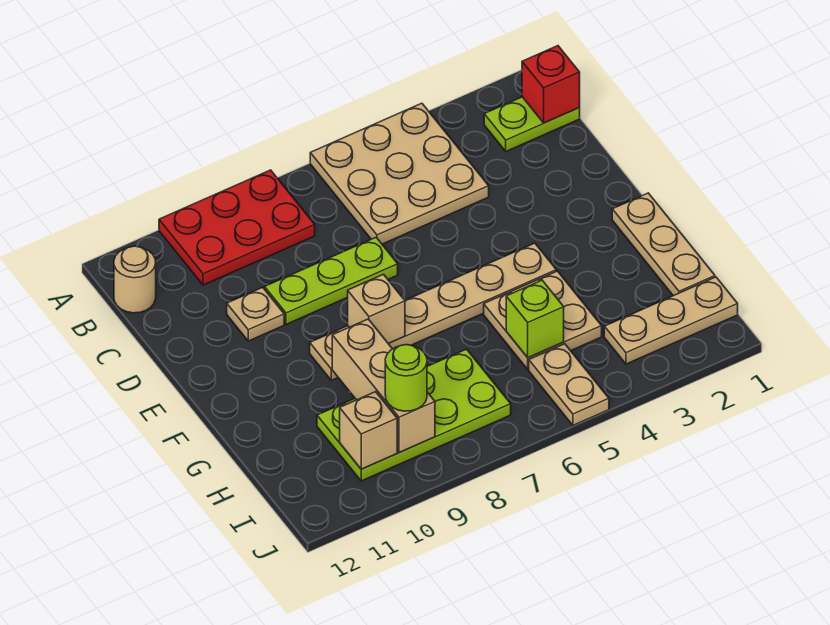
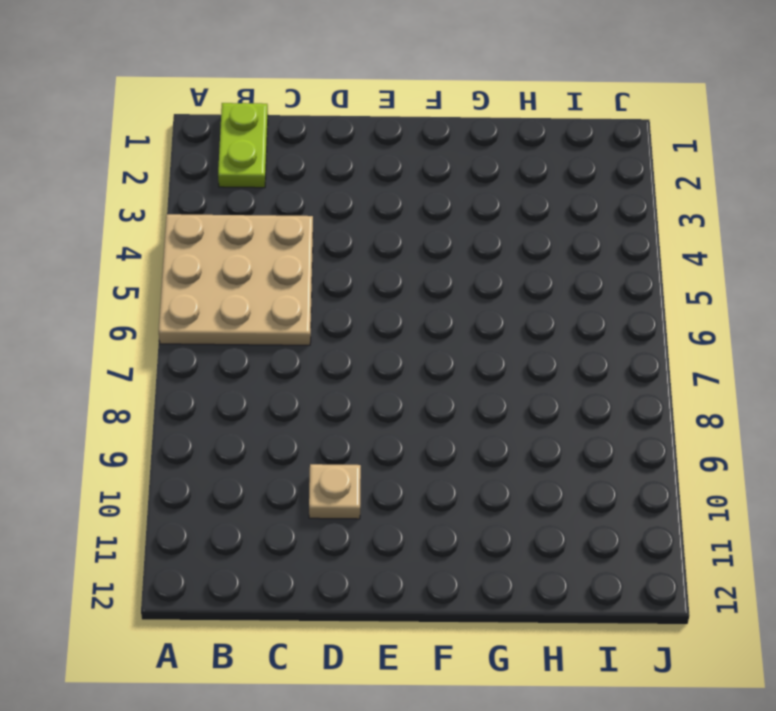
none -> red plate A8:B10 level 1
none -> tan round brick B12 level 1
none -> lime plate D7:D9 level 1

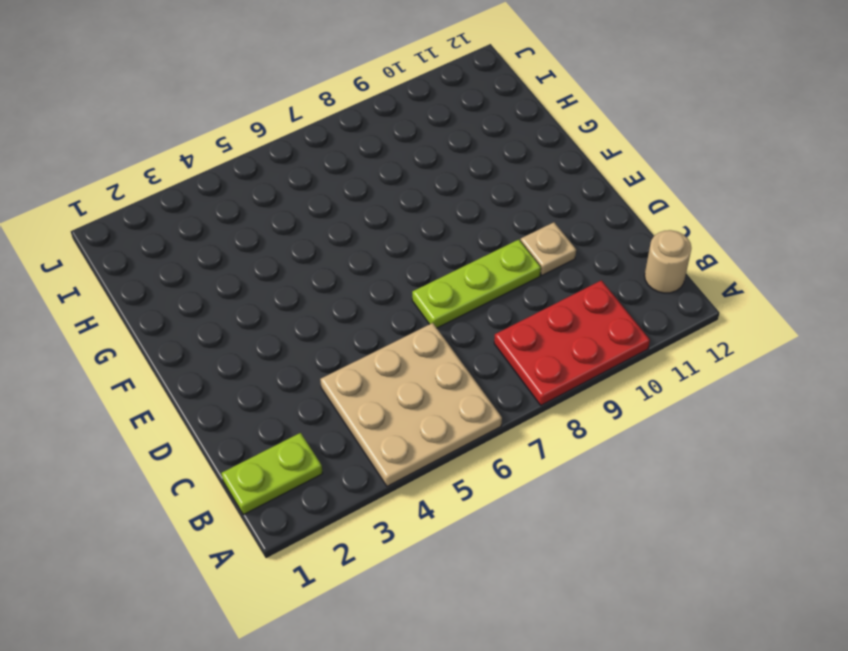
none -> tan plate F1:H1 level 1
none -> tan plate F4:F9 level 1
none -> tan plate G4:H5 level 1

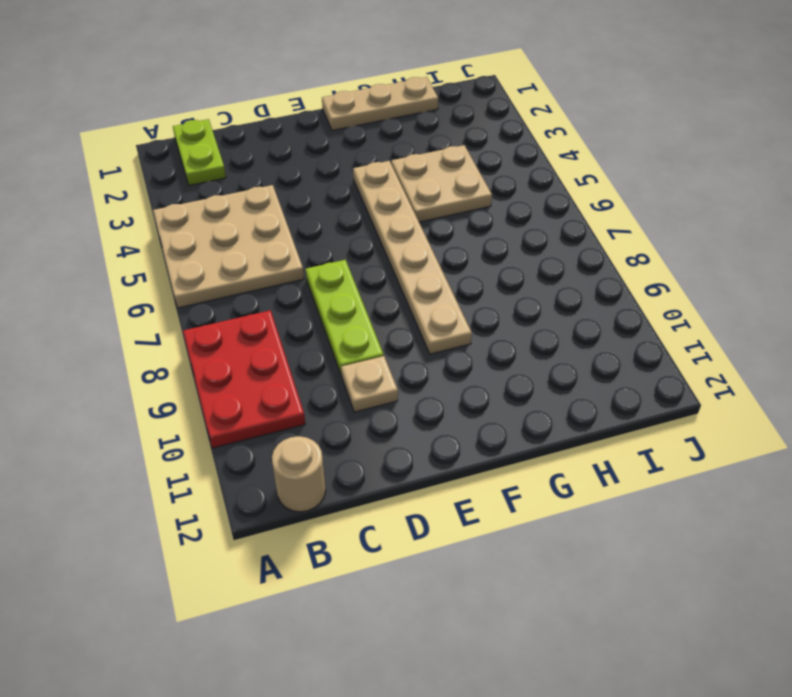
none -> lime plate H7:I10 level 1
none -> tan plate I1:I3 level 1
none -> tan plate I5:J5 level 1

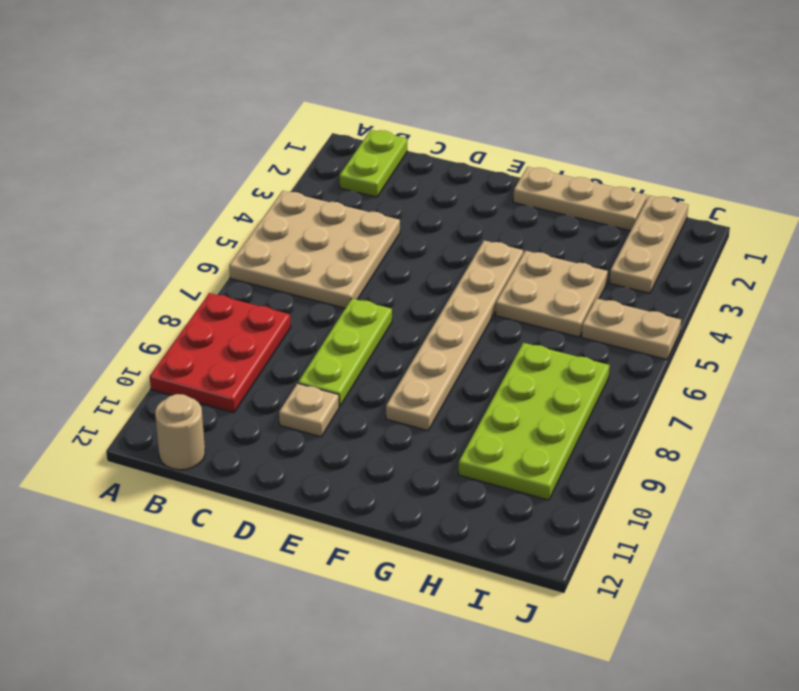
none -> red brick B1 level 2
none -> tan brick F8 level 2
none -> tan brick G9:I9 level 2

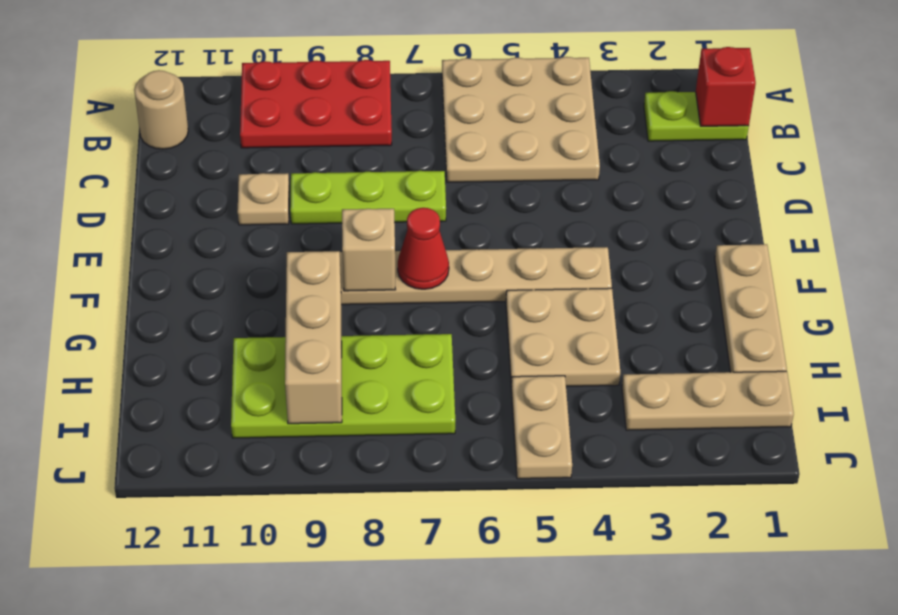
red cone F7 level 2 -> none
none -> lime brick H5 level 2
none -> tan brick I10 level 2
none -> lime round brick I9 level 3

